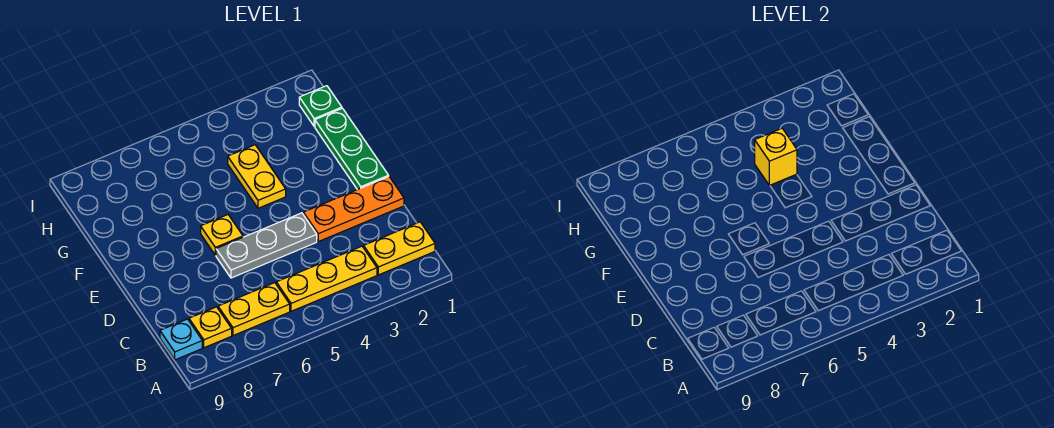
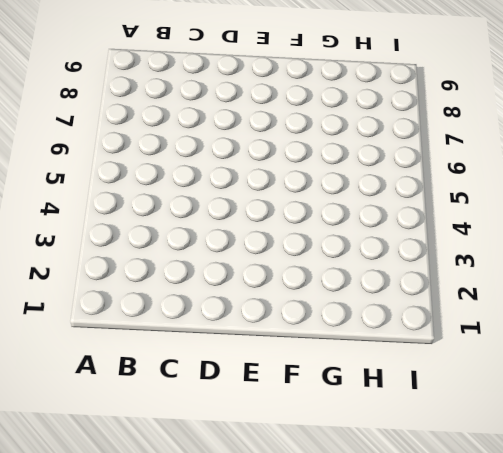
none -> yellow plate B1:B2 level 1
none -> yellow plate B3:B5 level 1
none -> yellow plate B6:B7 level 1

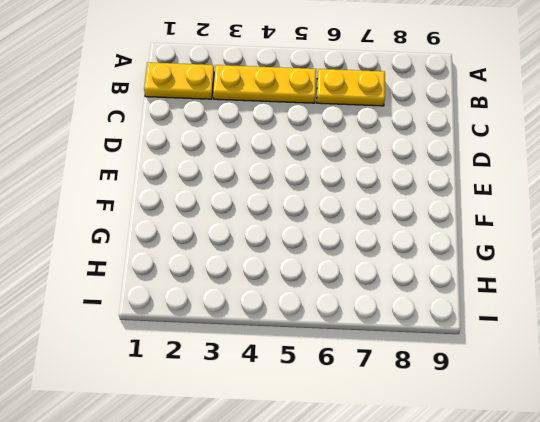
none -> yellow plate B8 level 1
none -> cyan plate B9 level 1
none -> orange plate D1:D3 level 1

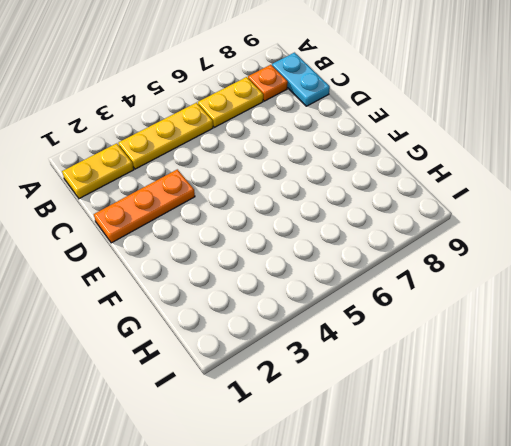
orange plate B8 level 1 -> yellow plate B8 level 1
cyan plate B9:C9 level 1 -> cyan plate B9 level 1
none -> grey plate D4:D6 level 1
none -> green plate E1:G1 level 1
none -> yellow plate E6 level 1

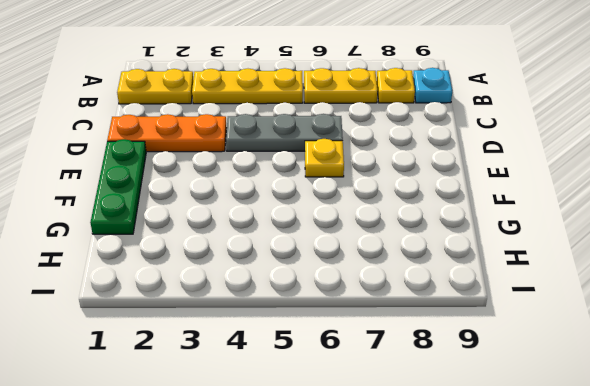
none -> yellow plate F4:G4 level 1
none -> green plate H1 level 1
none -> yellow brick G4 level 2

